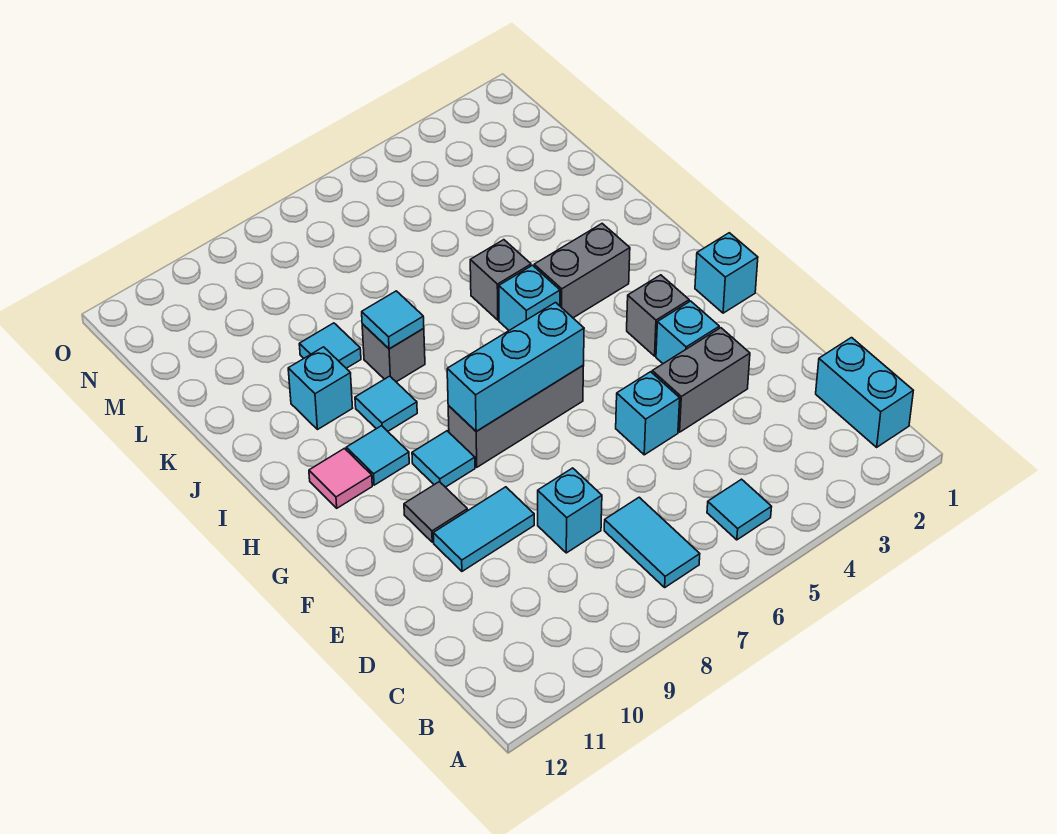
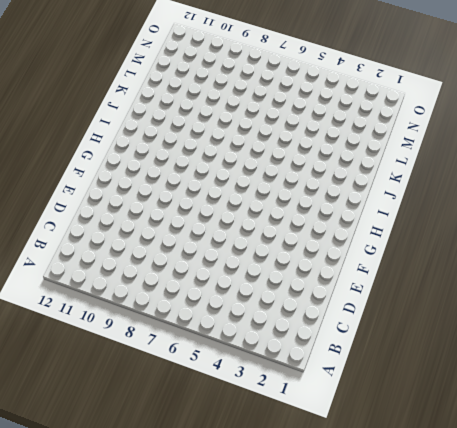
none -> cyan brick B1:C1 level 1
none -> cyan tile B5 level 1
none -> cyan tile B7:C7 level 1

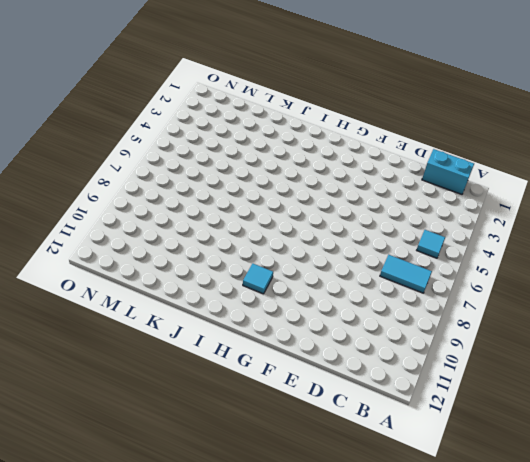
none -> cyan brick D8 level 1
none -> grey brick E3:E4 level 1
none -> cyan brick E5 level 1

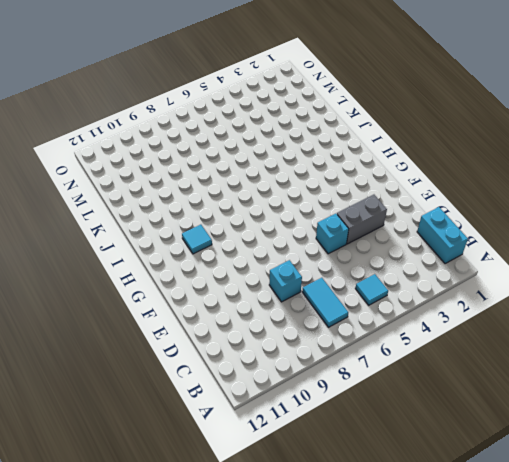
none -> cyan tile E9:E10 level 1
none -> cyan brick F3 level 1
none -> grey tile F10 level 1

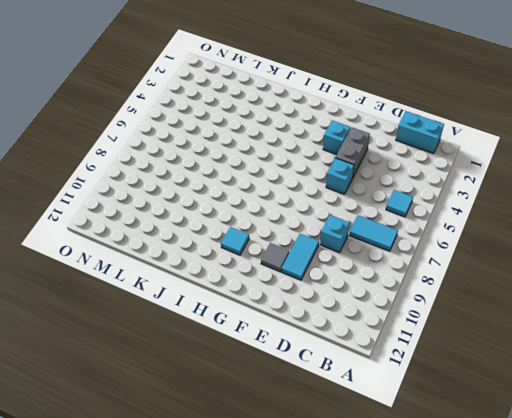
none -> cyan brick G1 level 1
none -> grey brick G3 level 1
none -> grey brick G6:G8 level 1

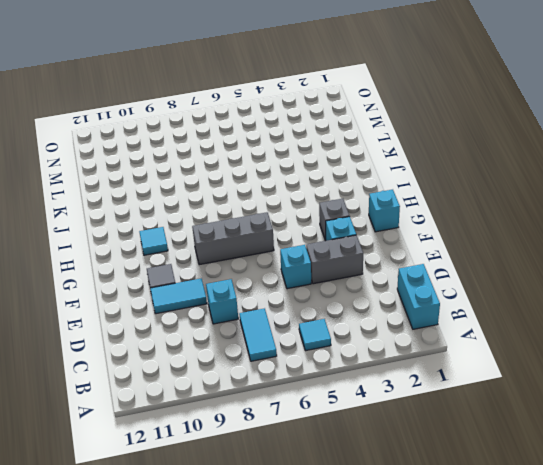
none -> cyan tile G9 level 1
none -> pink tile H11 level 1
none -> grey brick I3:I4 level 1

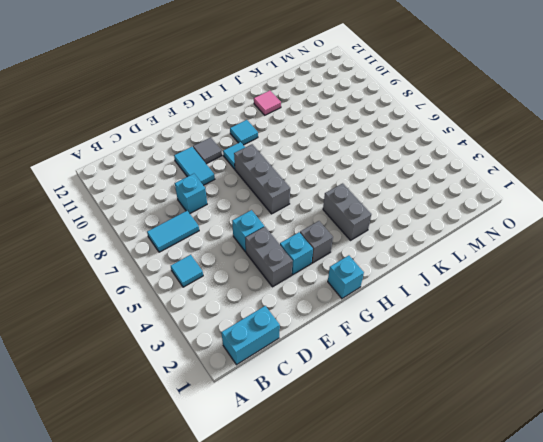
pink tile J11 level 1 -> pink tile H11 level 1
none -> cyan brick I5 level 1
none -> cyan tile I9 level 1
none -> grey brick J5 level 1

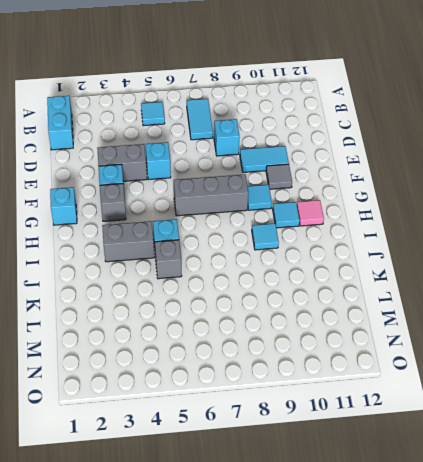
none -> grey brick J8 level 1
none -> cyan brick J10 level 1
none -> cyan tile K9 level 1

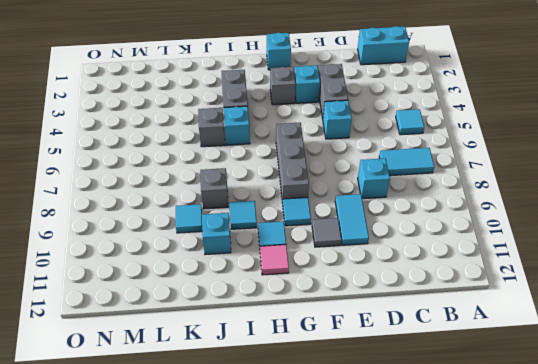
none -> cyan brick G6:G8 level 2
none -> cyan tile J8 level 2

